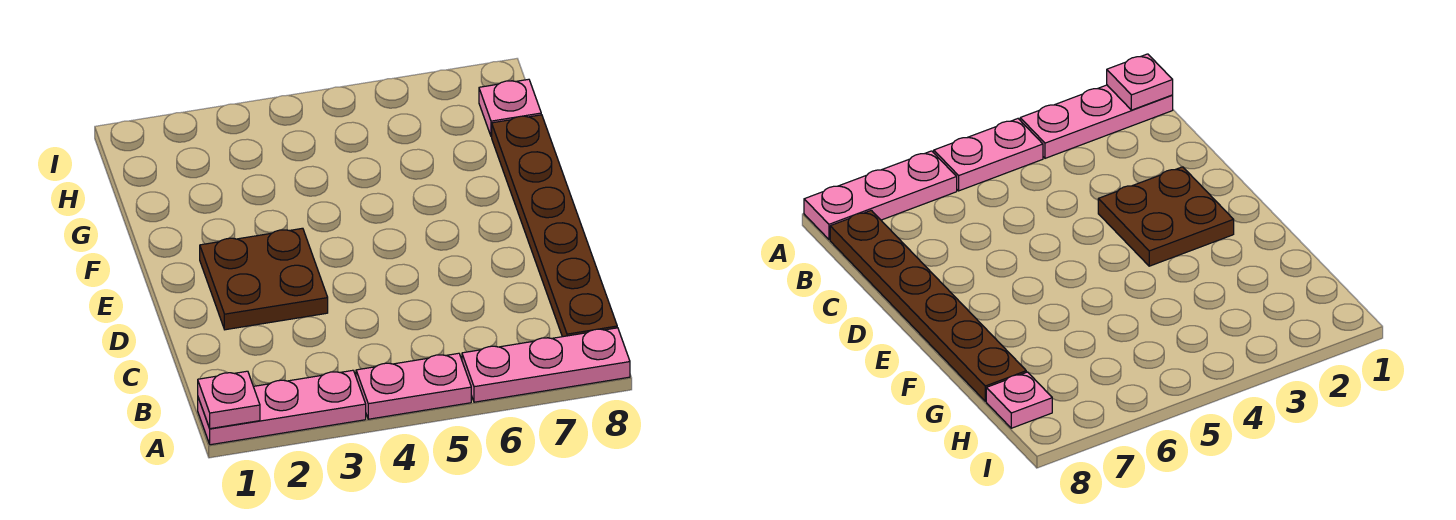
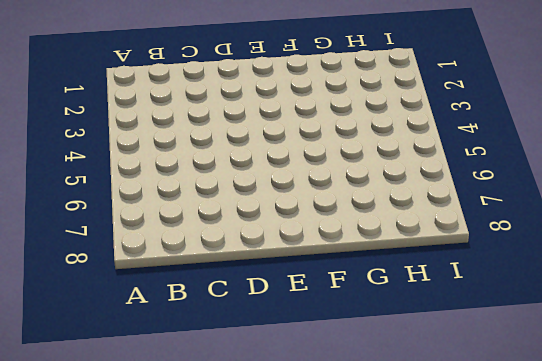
none -> pink plate A1:A3 level 1
none -> pink plate A4:A5 level 1

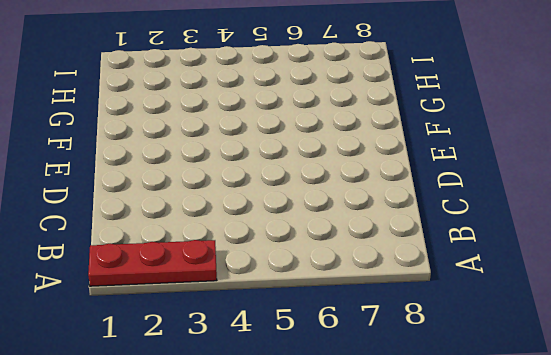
red plate A1:A3 level 1 -> pink plate A1:A3 level 1
none -> pink plate A4:A5 level 1
none -> pink plate A6:A8 level 1

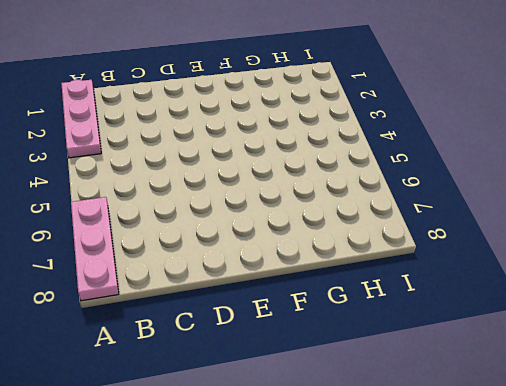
none -> pink plate A4:A5 level 1
none -> brown plate B8:G8 level 1

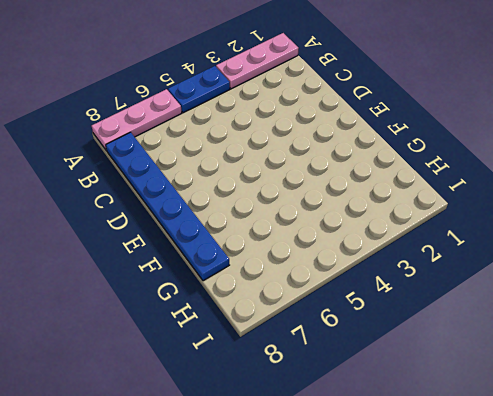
blue plate A4:A5 level 1 -> pink plate A4:A5 level 1
blue plate B8:G8 level 1 -> brown plate B8:G8 level 1
none -> brown plate D2:E3 level 1
none -> pink plate H8 level 1

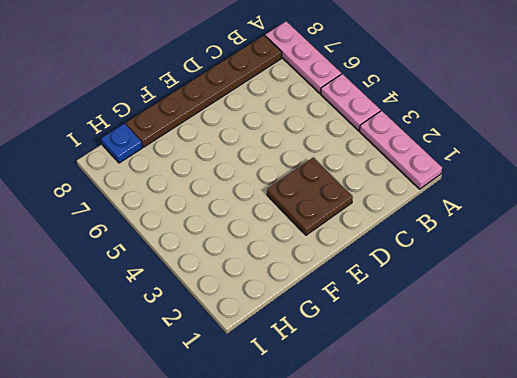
blue plate H8 level 1 -> pink plate H8 level 1
none -> pink plate A1 level 2

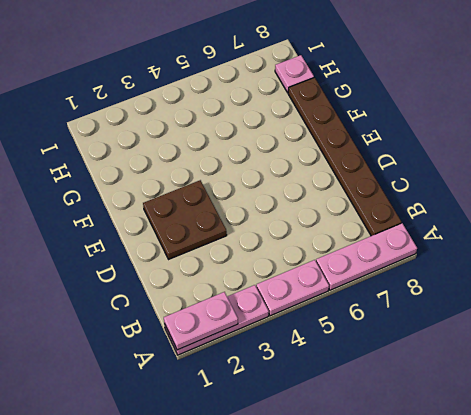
pink plate A1:A2 level 2 -> pink plate A1 level 2

